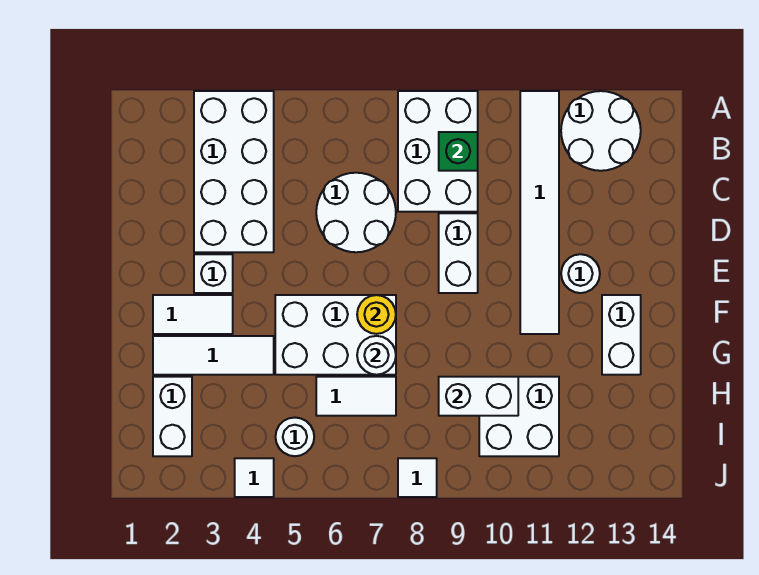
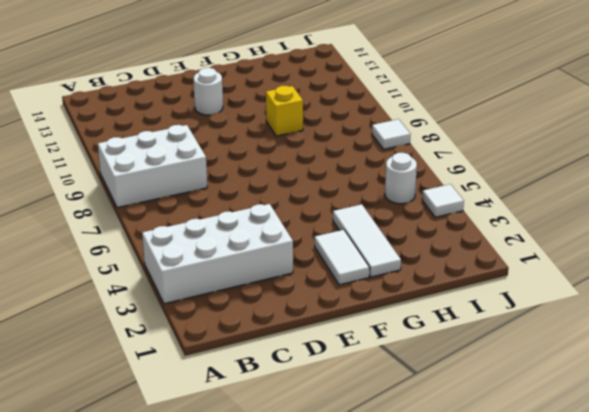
yellow brick G10 level 1 -> none
none -> white tile A11:F11 level 1
none -> white round brick A12:B13 level 1
none -> white round brick C6:D7 level 1

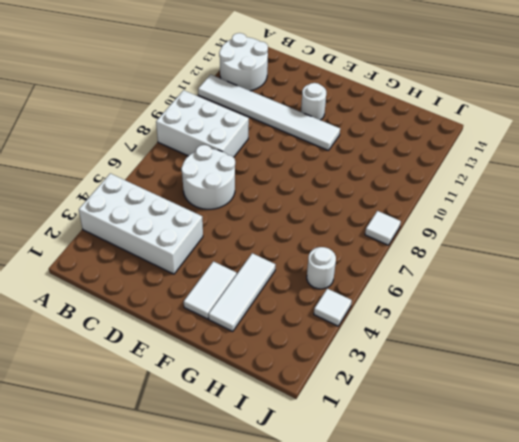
none -> white brick D9:E9 level 1
none -> white brick E3 level 1
none -> white brick F5:G7 level 1

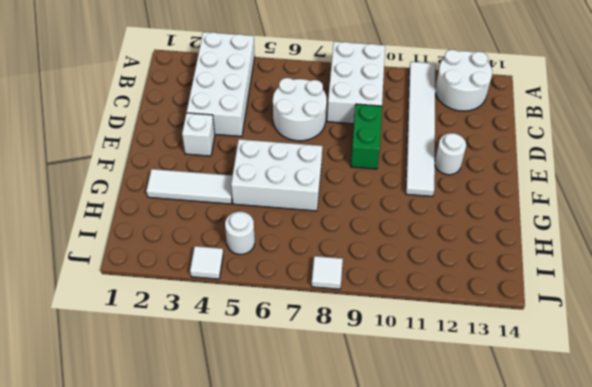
green brick D9:E9 level 1 -> white brick D9:E9 level 1
none -> white tile F2:F3 level 1
none -> white brick F13:G13 level 1
none -> white brick H2:I2 level 1

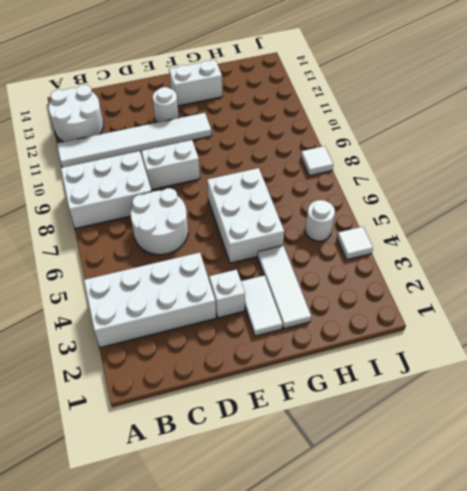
none -> white brick H2:I2 level 1
none -> white tile H6:H7 level 1
none -> white brick H10:I11 level 1

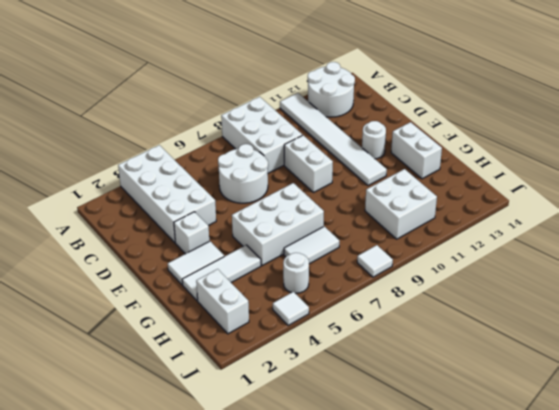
none -> green brick B9 level 2
none -> yellow round brick F7 level 2
none -> white round brick G7 level 2

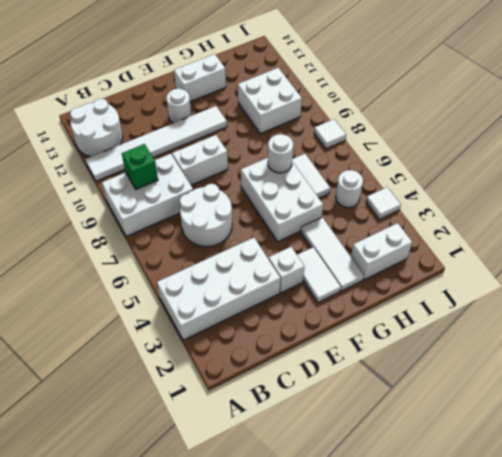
none -> yellow round brick F7 level 2
none -> white brick H9:H10 level 2

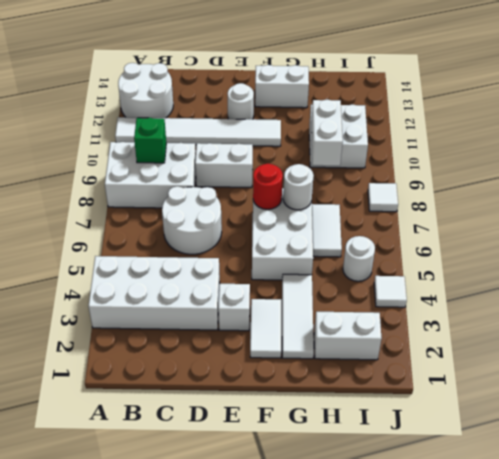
red round brick F7 level 2 -> yellow round brick F7 level 2

